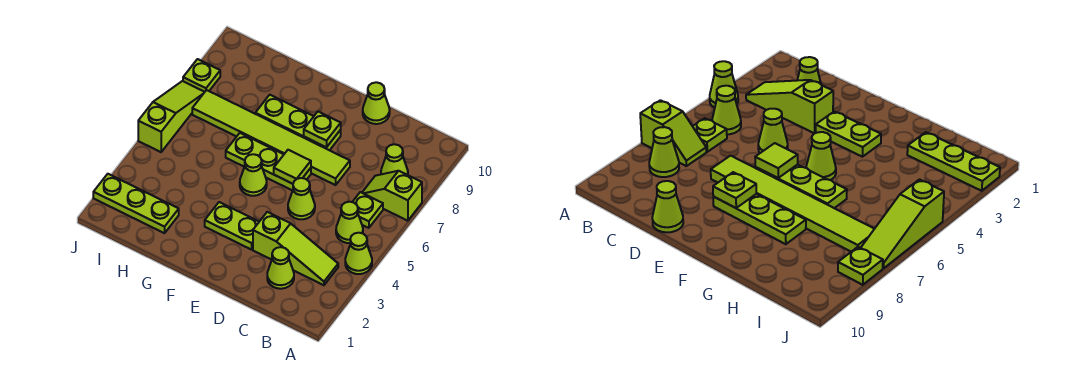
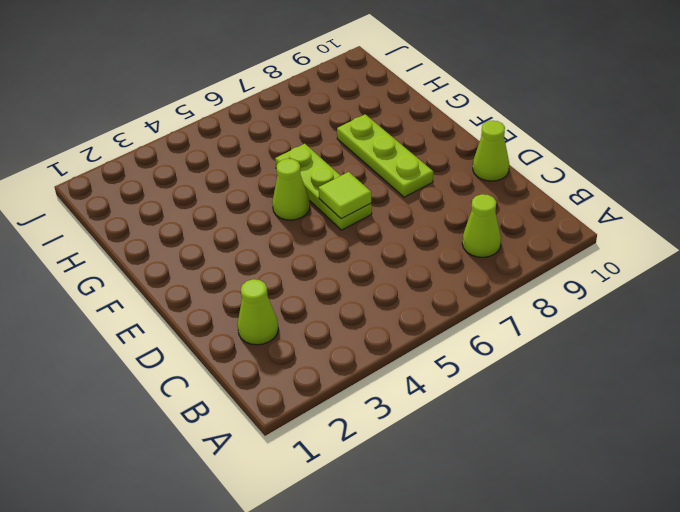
none -> lime cone A4 level 1
none -> lime slope A7:B7 level 1 top A
none -> lime slope B3:D3 level 1 top D

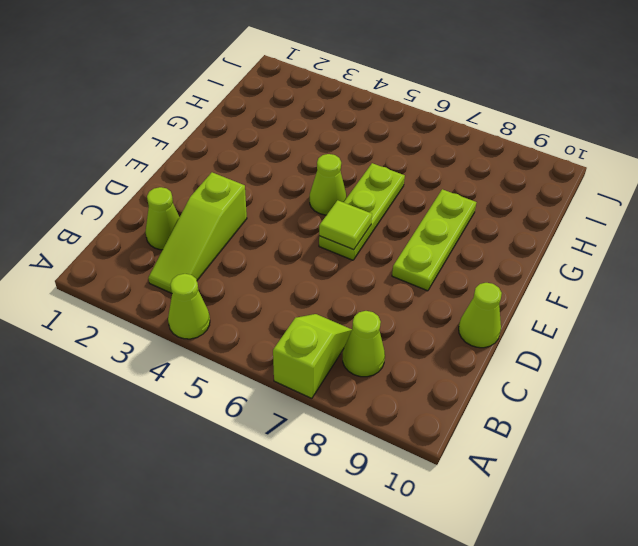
none -> lime cone B5 level 1
none -> lime plate B6 level 1
none -> lime cone D5 level 1

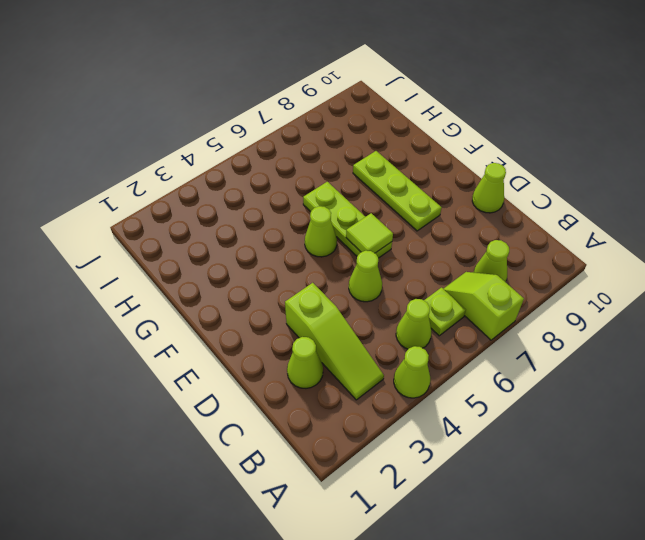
none -> lime tile D7:I7 level 1
none -> lime plate E3:F3 level 1
none -> lime plate H2:J2 level 1

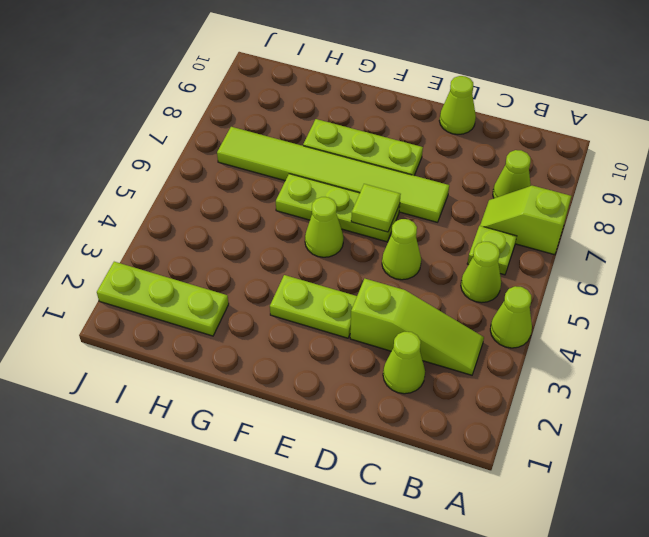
none -> lime slope J5:J7 level 1 top 5
none -> lime plate J8 level 1
none -> lime plate E8 level 2

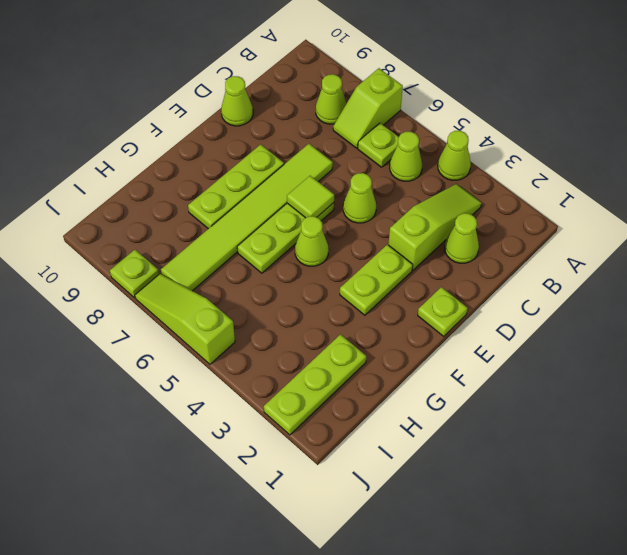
lime plate E1 level 1 -> lime plate E8 level 2

